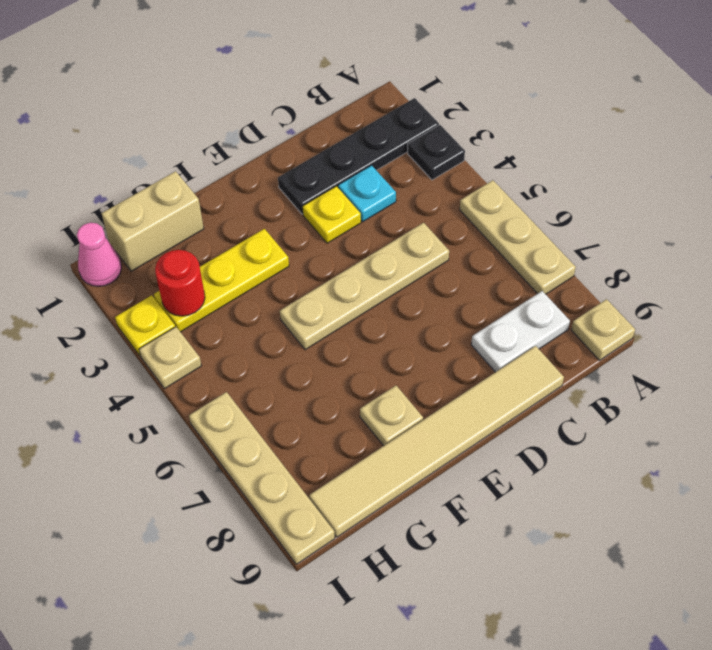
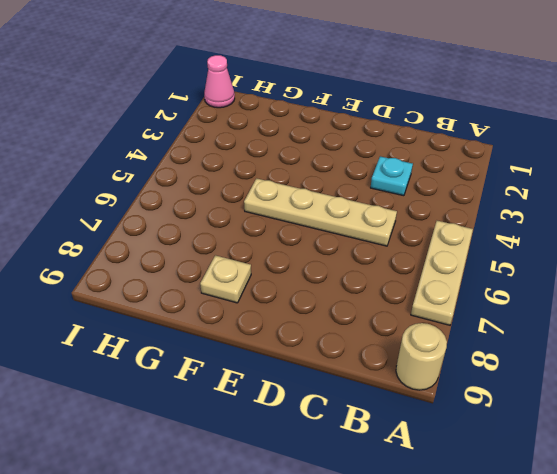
tan round brick A9 level 1 -> tan plate A9 level 1
none -> black plate A2:D2 level 1
none -> black plate A3 level 1
none -> white plate B8:C8 level 1

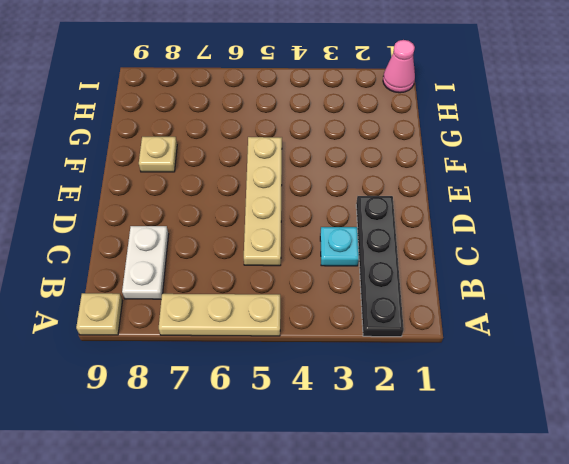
none -> black plate A3 level 1
none -> tan tile C9:H9 level 1
none -> yellow plate D3 level 1

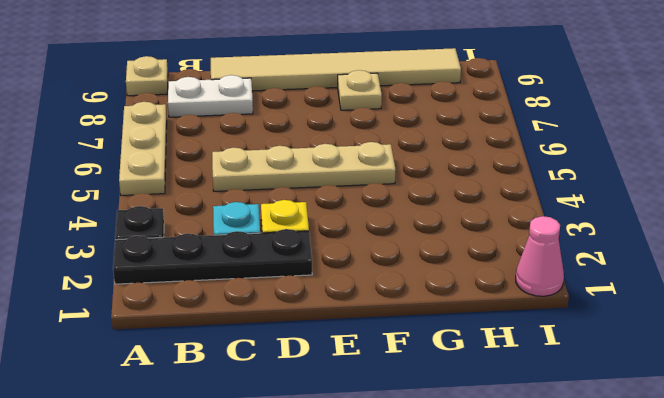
none -> yellow plate F3:H3 level 1
none -> tan brick G1:H1 level 1
none -> yellow plate I3 level 1

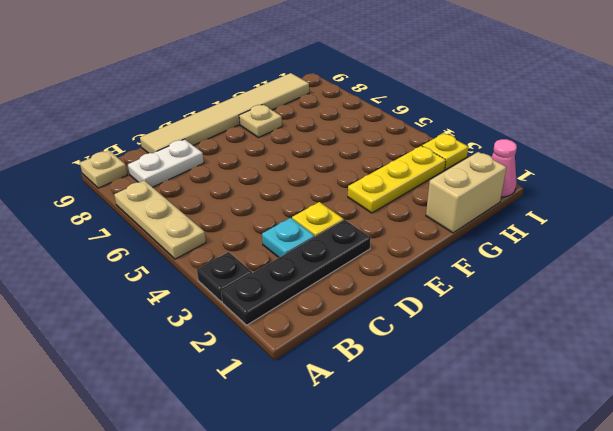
none -> tan plate C5:F5 level 1
none -> tan plate I4 level 1
none -> tan plate I6:I9 level 1

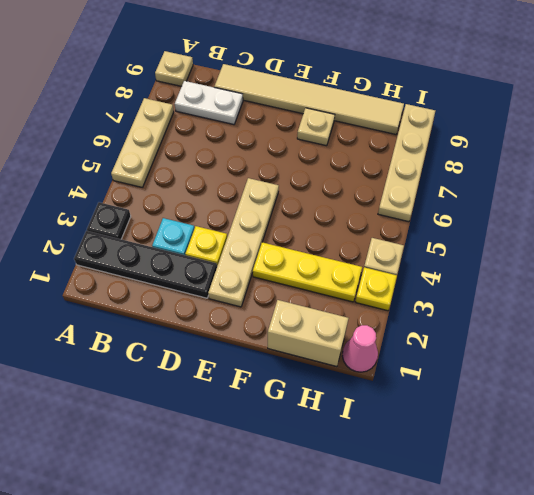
tan plate E2:E5 level 1 -> tan plate C5:F5 level 1
none -> red round brick H3 level 2

